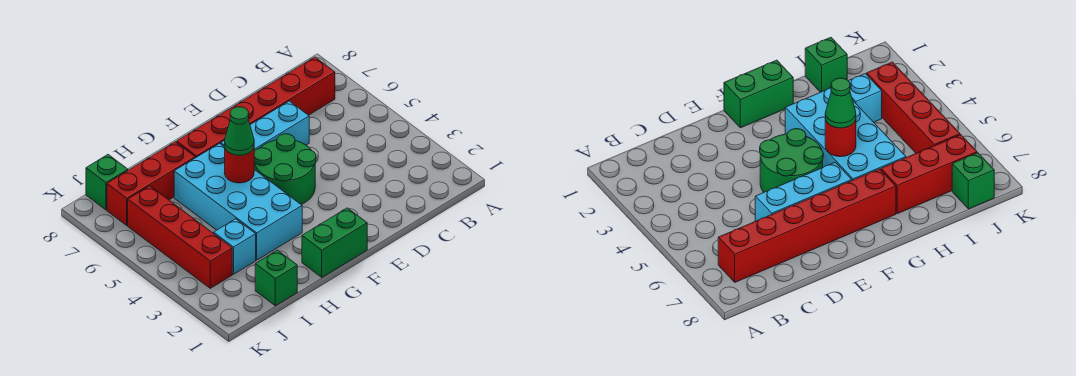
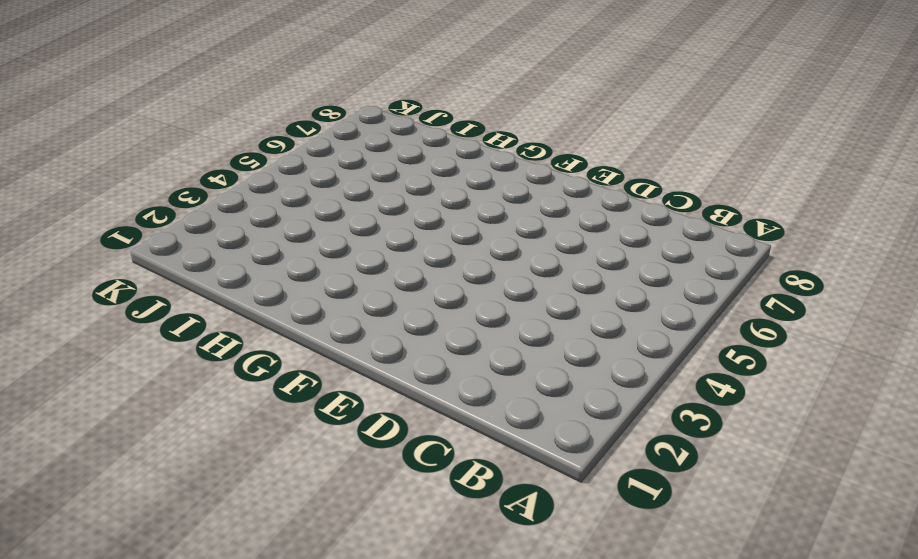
none -> red brick B7:G7 level 1
none -> cyan brick D6:F6 level 1
none -> green round brick E4:F5 level 1

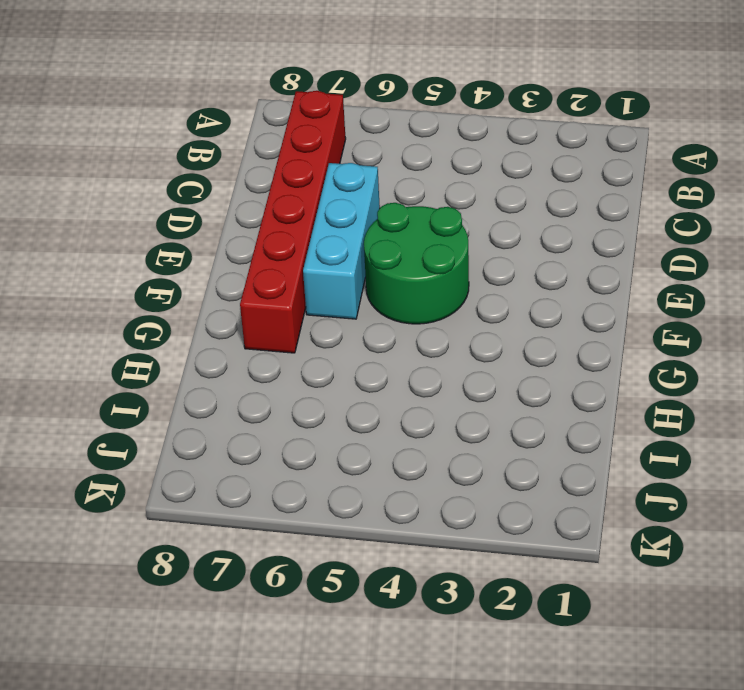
none -> green brick F1:G1 level 1
none -> cyan brick G3:H6 level 1
none -> red brick H7:J7 level 1

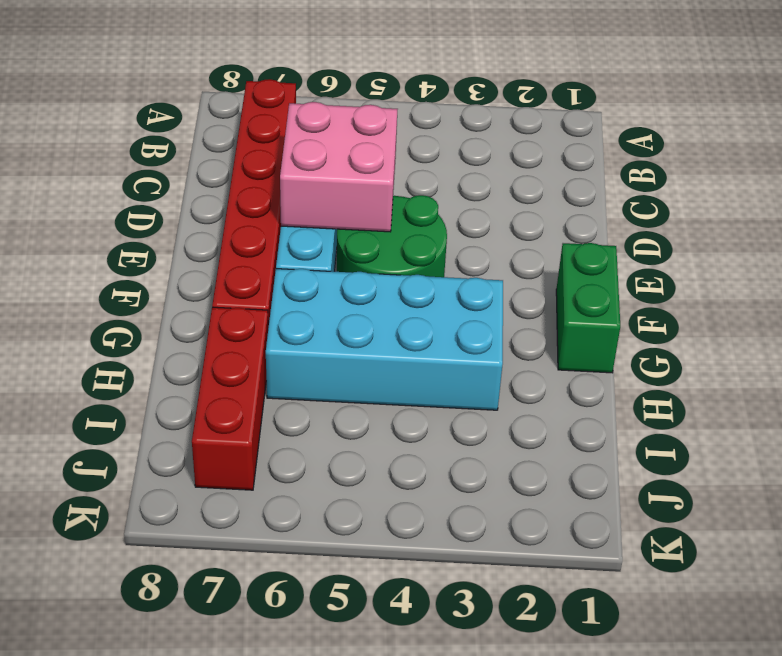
pink brick D5:E6 level 2 -> none
none -> green brick I1 level 1
none -> cyan brick I3 level 1
none -> red brick J3:J6 level 1

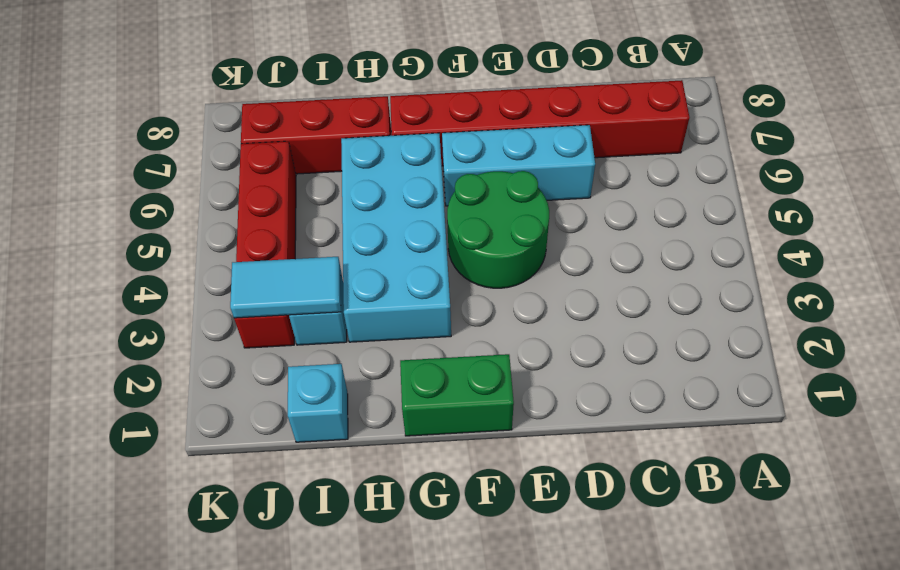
cyan brick I1 level 1 -> green brick I1 level 1
cyan tile I3:J3 level 2 -> none
none -> green brick J8 level 1
none -> red round brick G5 level 2
none -> green cone G5 level 3

